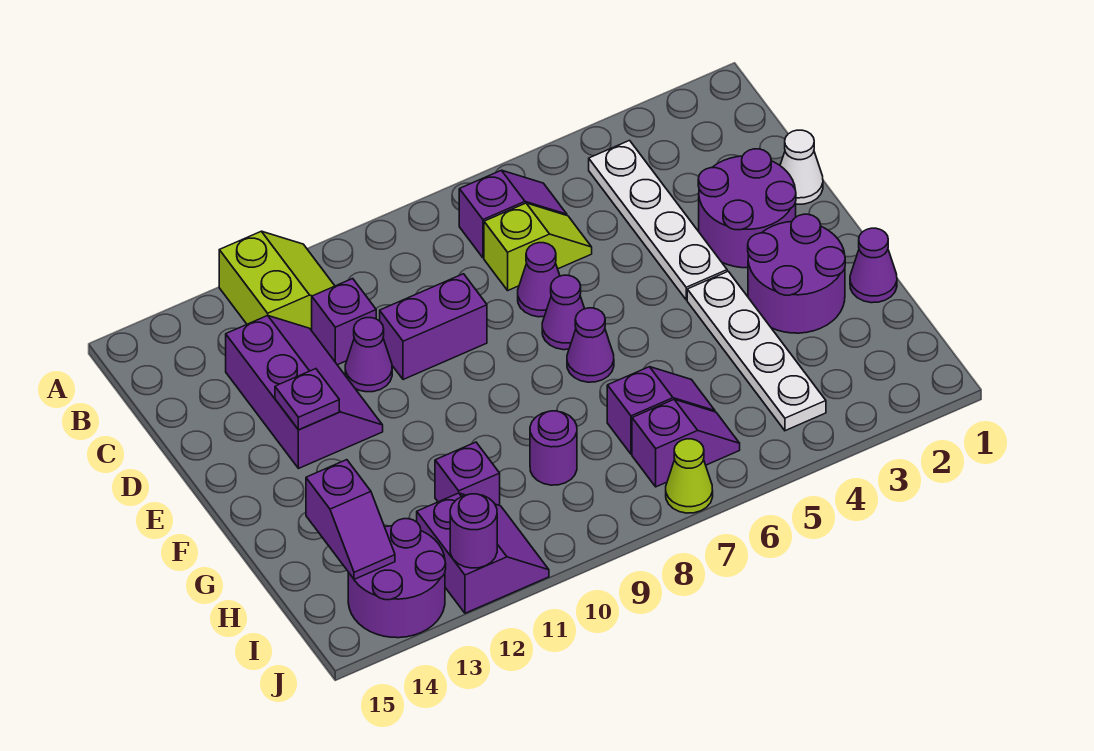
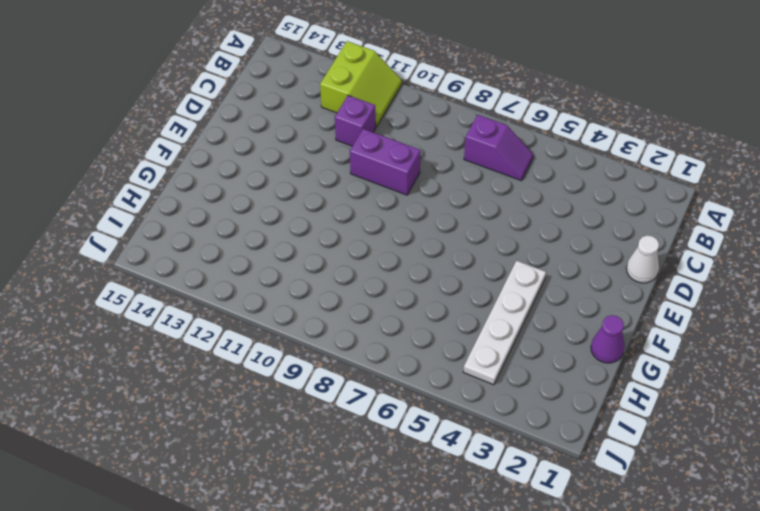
none -> white plate B4:E4 level 1
none -> lime slope C6:C7 level 1 top 7
none -> purple slope C12:E13 level 1 top 13

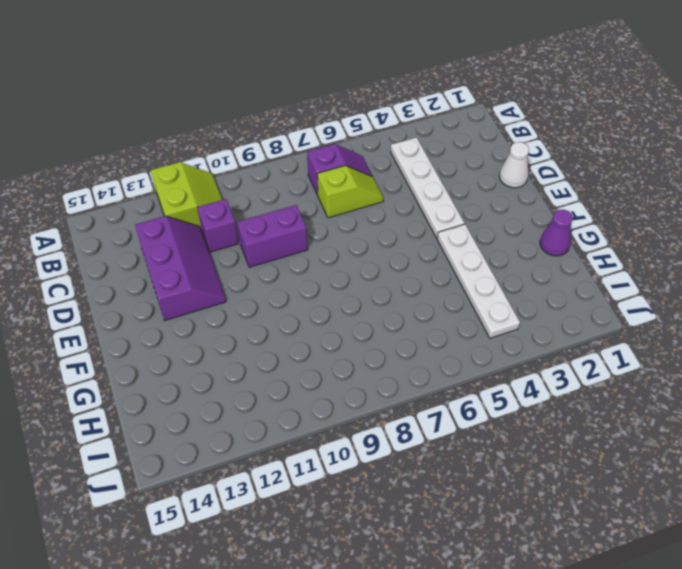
none -> purple round brick D2:E3 level 1
none -> purple cone D7 level 1
none -> purple cone D11 level 1

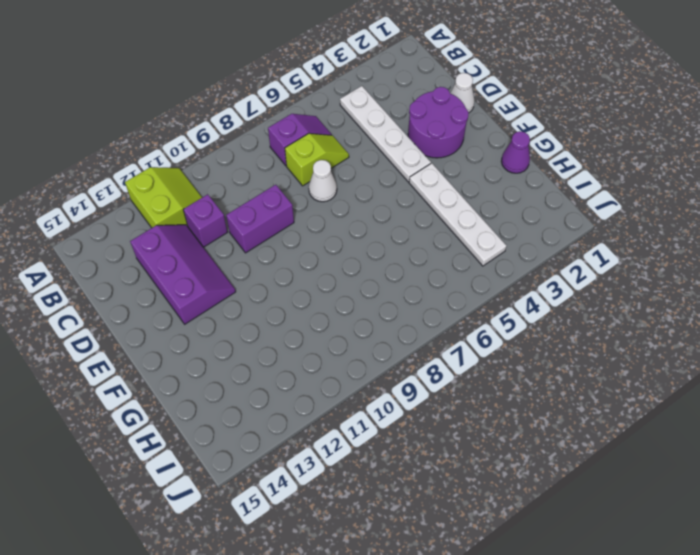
white cone D7 level 1 -> purple cone D7 level 1
none -> purple cone D11 level 1
none -> purple cone E7 level 1
none -> purple round brick F2:G3 level 1

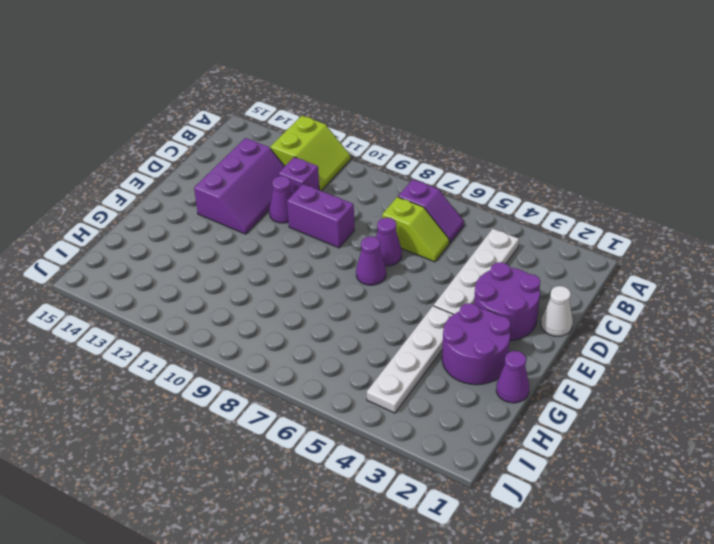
none -> purple cone F7 level 1
none -> purple slope H6:H7 level 1 top 7
none -> purple round brick H9 level 1

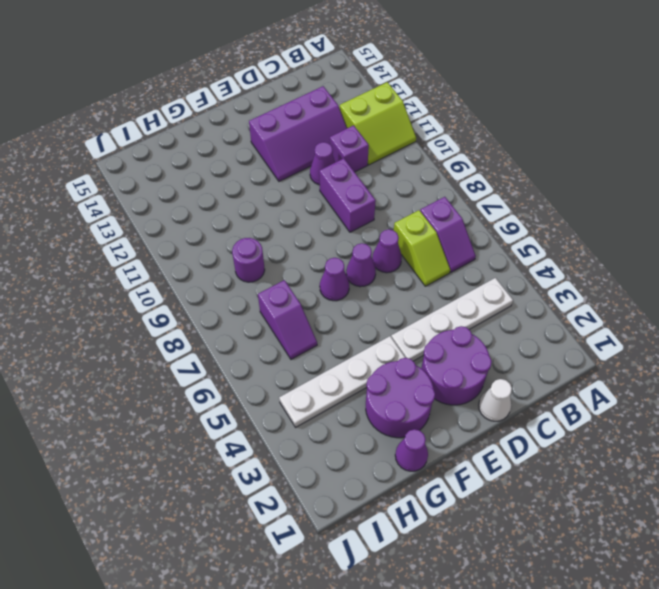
none -> purple brick H11 level 1
none -> purple slope I6:I7 level 1 top 7
none -> purple slope I11:J12 level 1 top 12

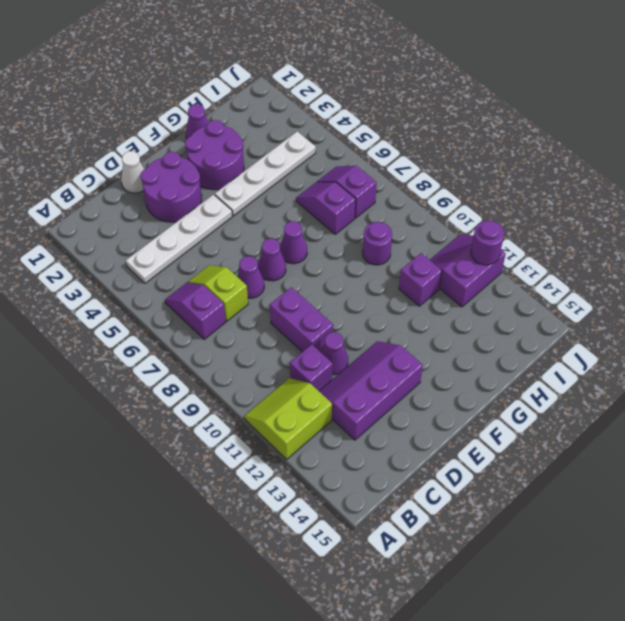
none -> purple round brick I13:J14 level 1
none -> lime cone J7 level 1
none -> purple plate E13 level 2

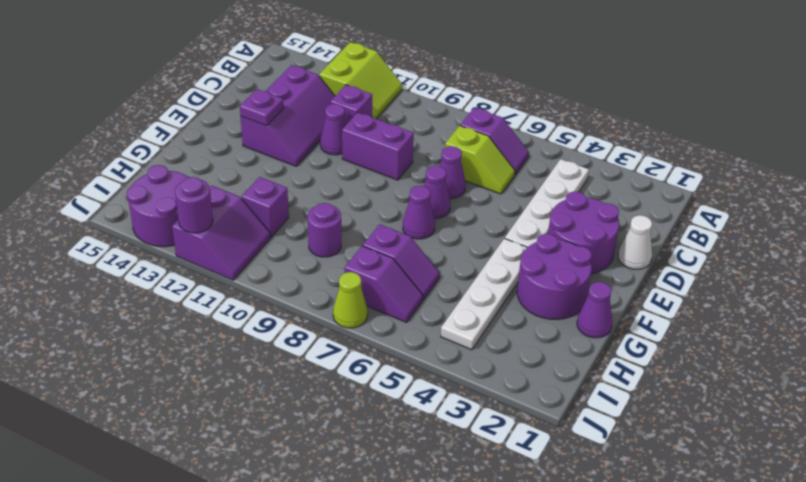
none -> purple slope H14:I14 level 2 top H

